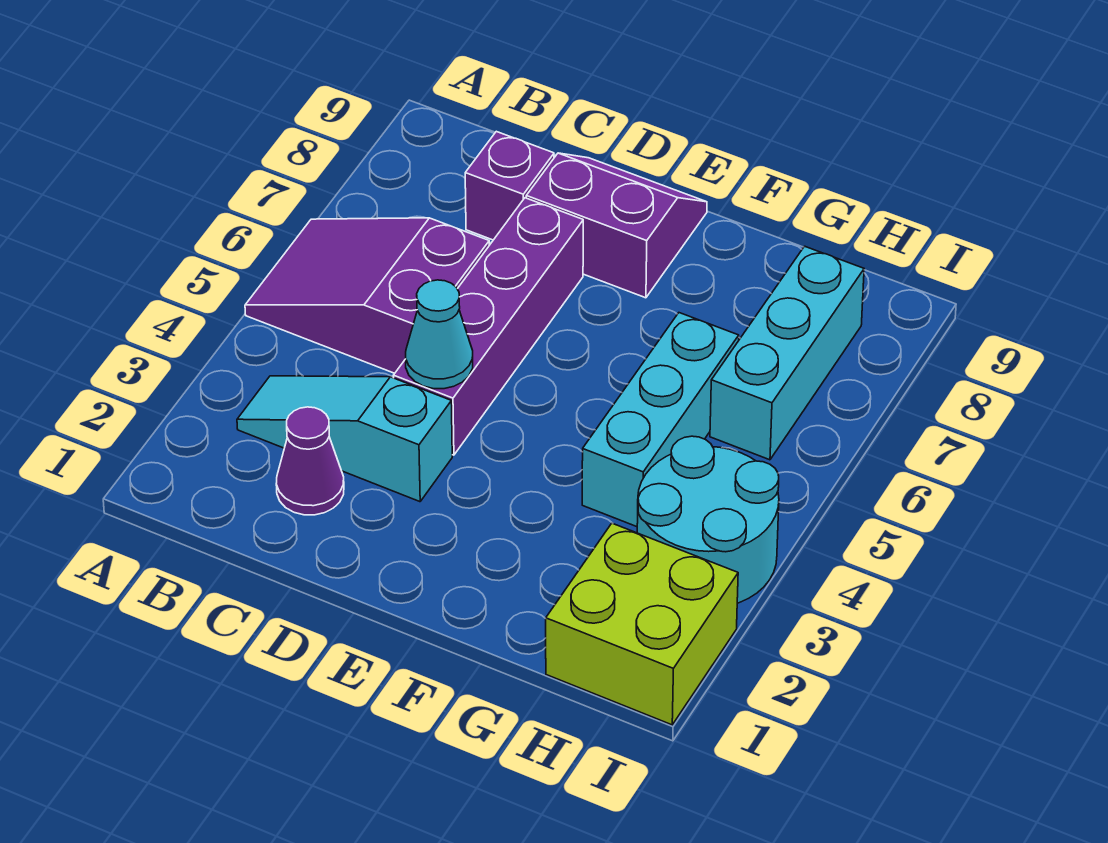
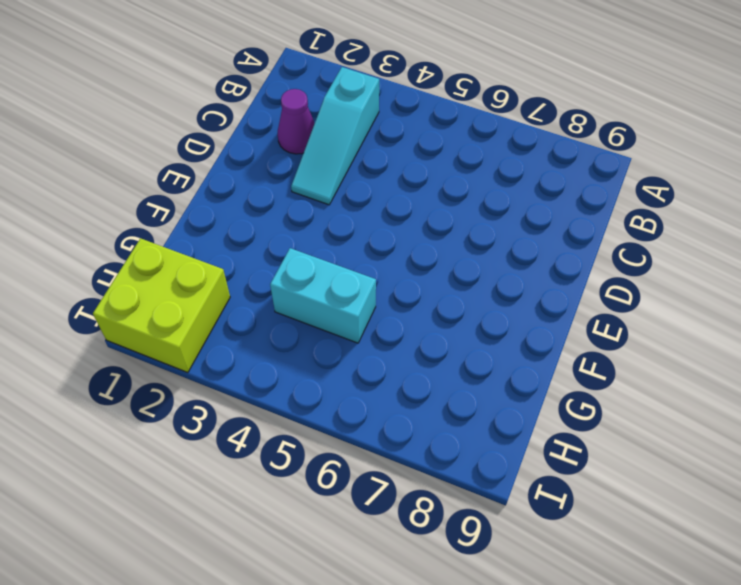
cyan slope B3:D3 level 1 top B -> cyan slope B3:D3 level 1 top D
cyan brick G4:G5 level 1 -> cyan brick G4:G6 level 1
none -> purple slope A5:C6 level 1 top C
none -> purple brick C8 level 1

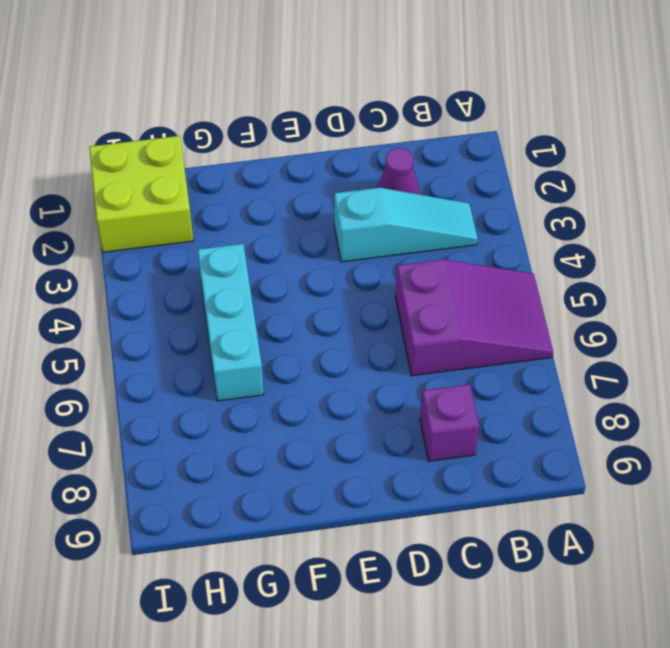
none -> purple brick D4:D7 level 1
none -> purple slope D8:E9 level 1 top 8

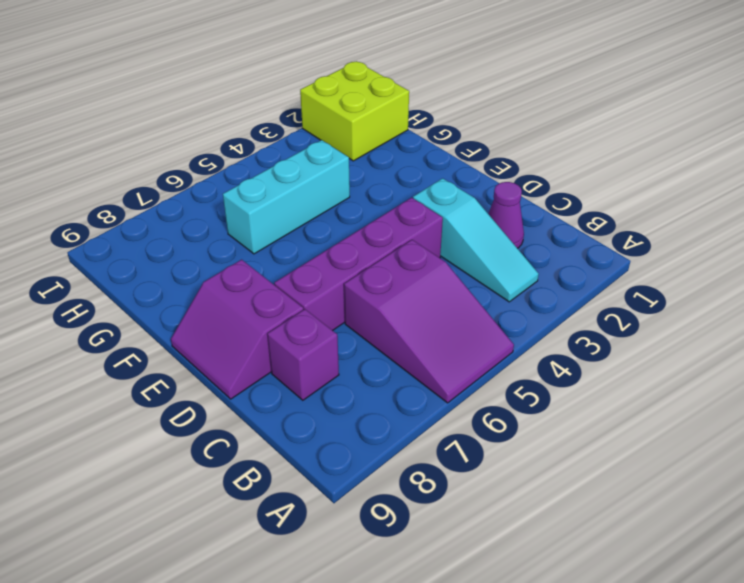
none -> cyan round brick H3:I4 level 1
none -> cyan brick H6:H8 level 1

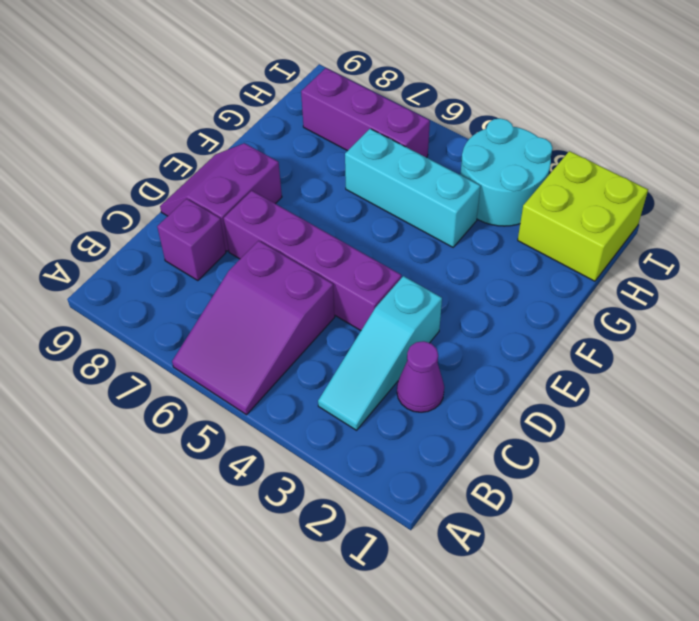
purple brick H6:H8 level 1 -> cyan brick H6:H8 level 1
none -> cyan cone D4 level 2

